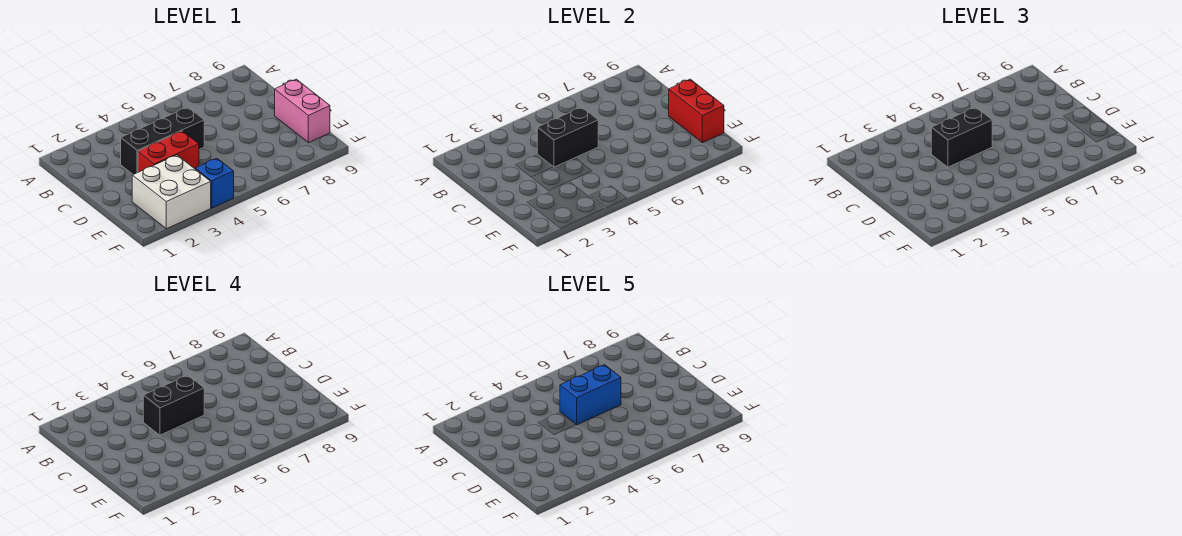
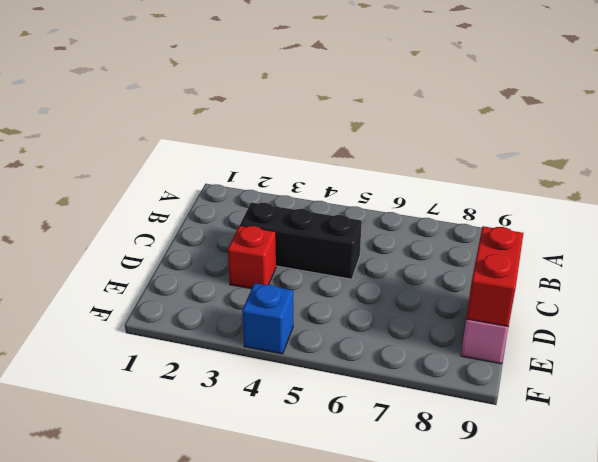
red brick D3 level 1 -> red brick D3:D4 level 1
none -> white brick E2:F3 level 1
none -> black brick C4:C5 level 2

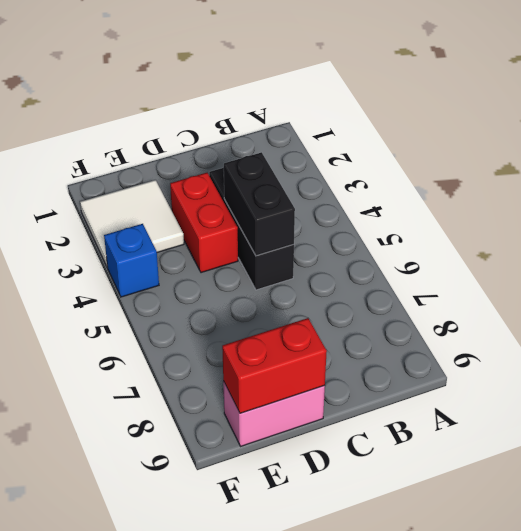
white tile E2:F3 level 1 -> white brick E2:F3 level 1
none -> black brick C4:C5 level 3
none -> black brick C4:C5 level 4

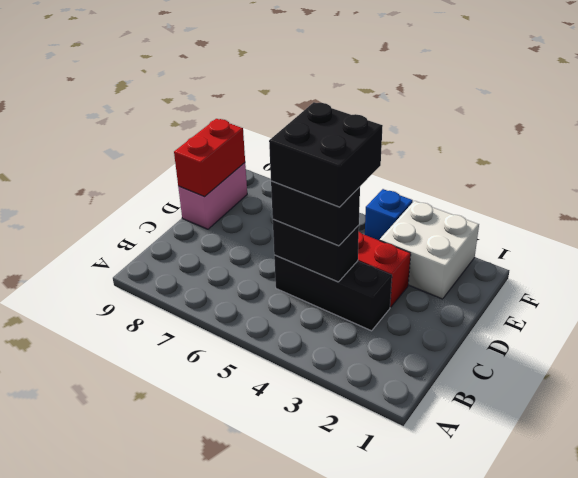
black brick C4:D5 level 4 -> black brick C4:C5 level 4
none -> blue brick C5:C6 level 5

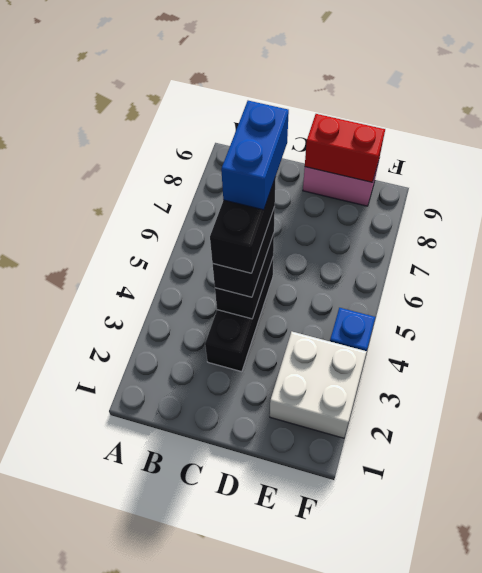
none -> red brick D3:D4 level 1

